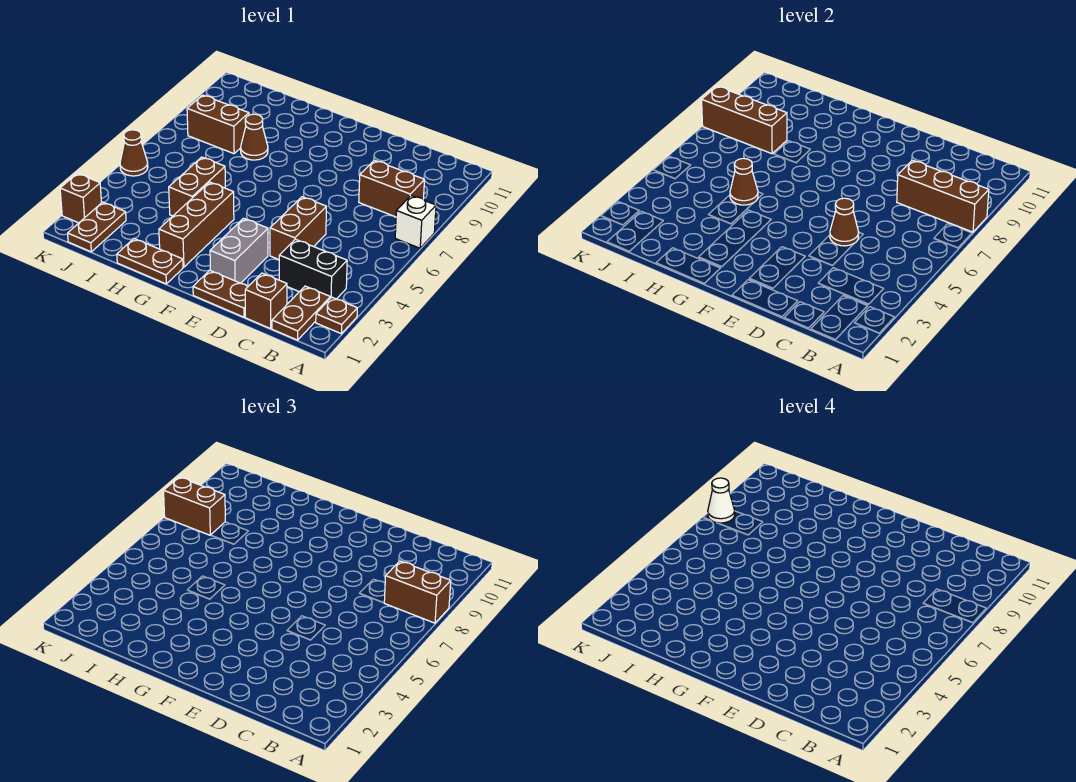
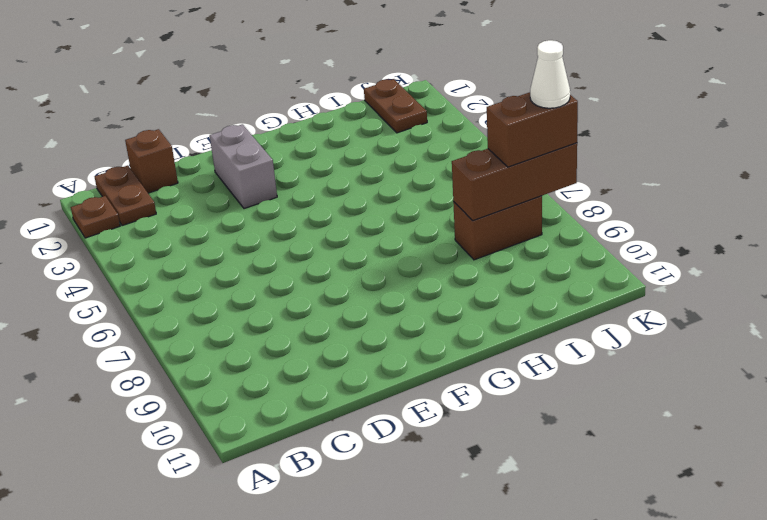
none -> white brick A7 level 1
none -> black brick B3:C3 level 1
none -> brown brick B8:C8 level 1

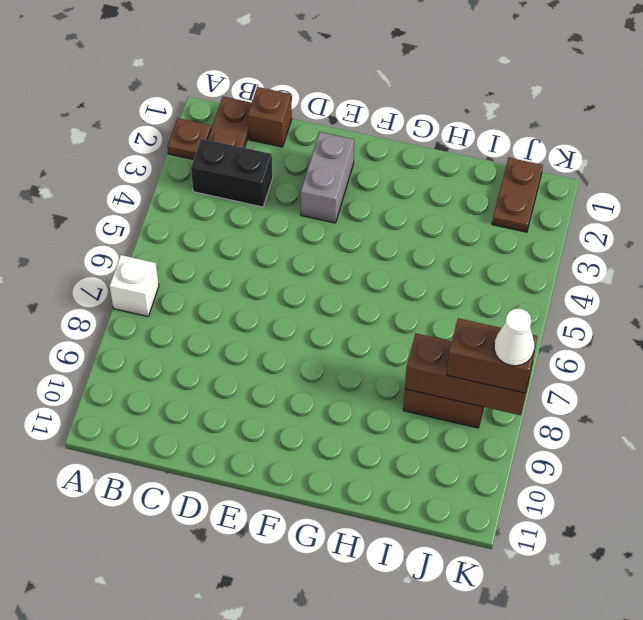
none -> brown brick B8:C8 level 1
none -> brown plate D1:E1 level 1
none -> brown brick D4:D5 level 1

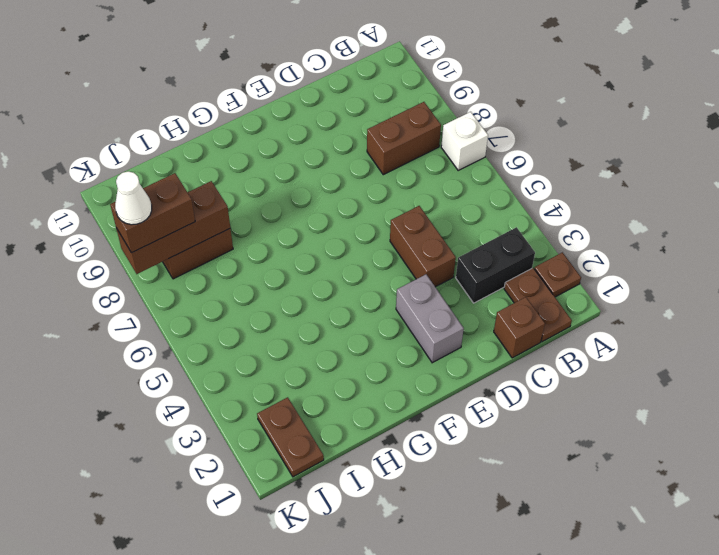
none -> brown plate D1:E1 level 1
none -> brown plate G1:H1 level 1
none -> brown brick G2:G4 level 1

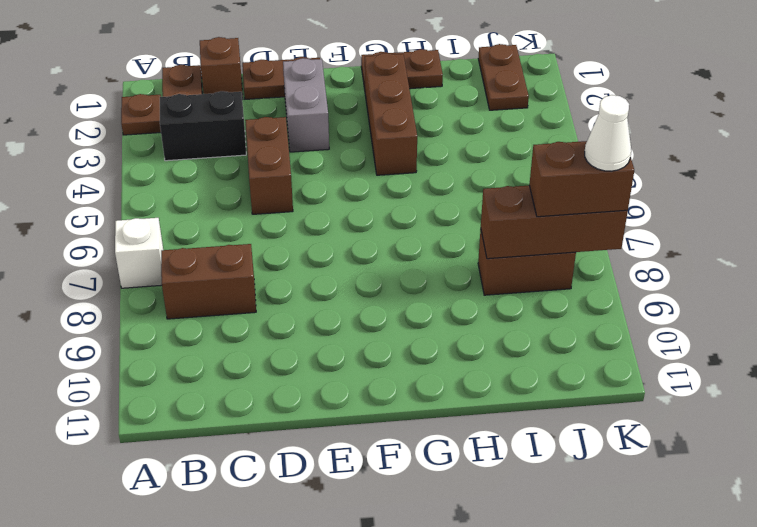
none -> brown brick H4:H5 level 1
none -> brown cone H8 level 1
none -> brown brick K2 level 1

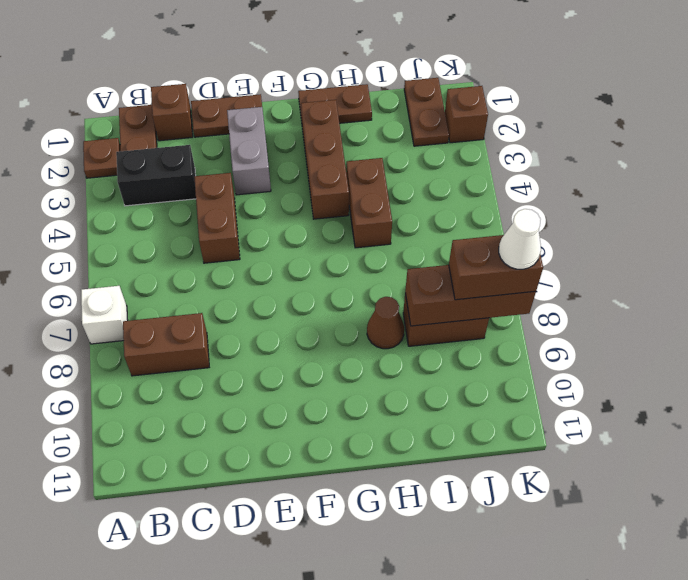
none -> brown cone K5 level 1
none -> brown brick A8:C8 level 2
none -> brown cone D5 level 2

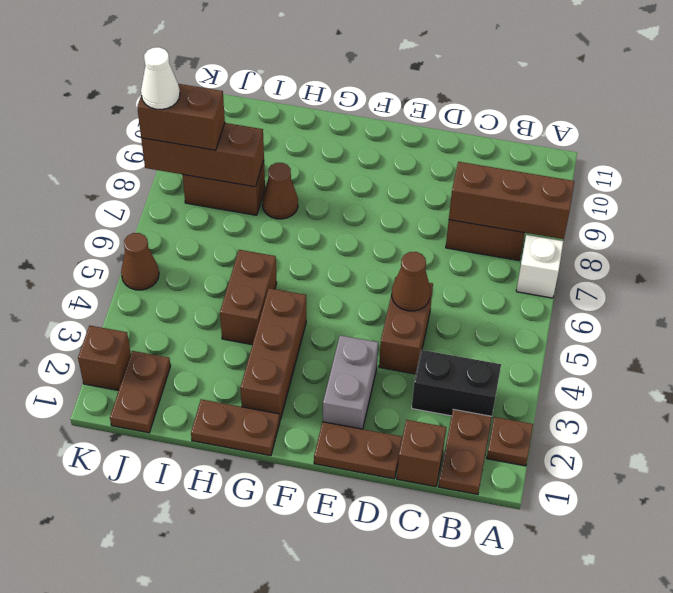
none -> brown cone H5 level 2
none -> brown brick A8:B8 level 3

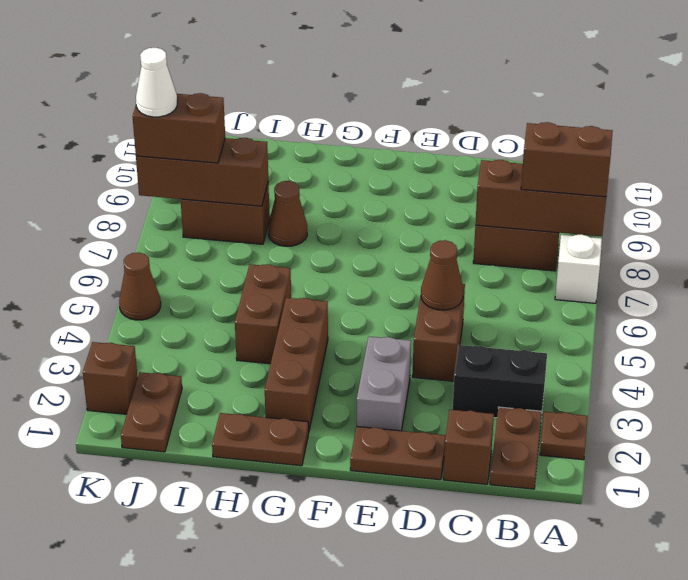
none -> brown cone H5 level 2

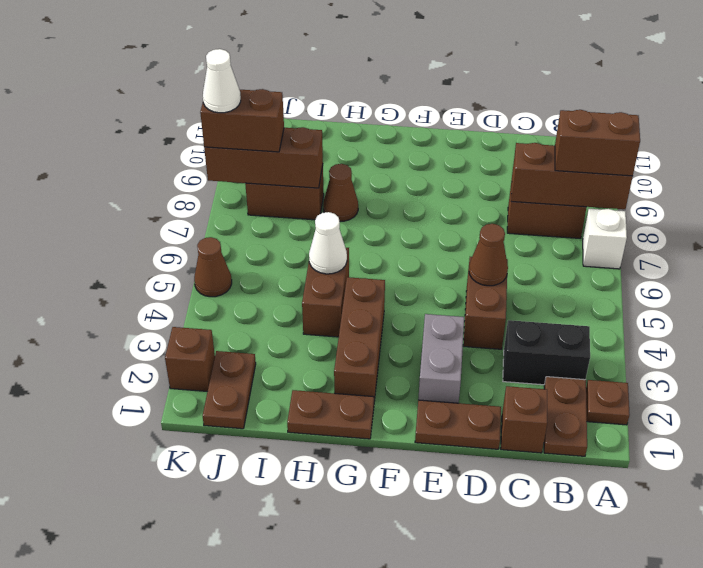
white cone H5 level 2 -> brown cone H5 level 2

